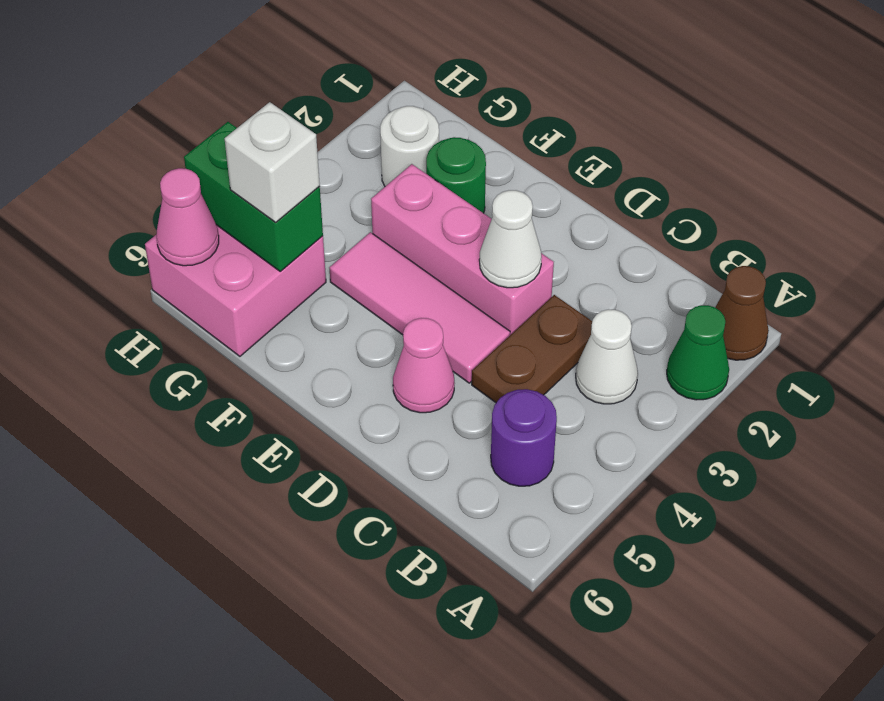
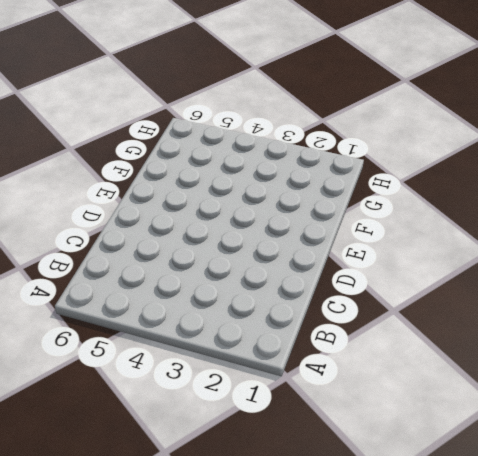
none -> brown cone A1 level 1
none -> green cone A2 level 1
none -> white cone B3 level 1

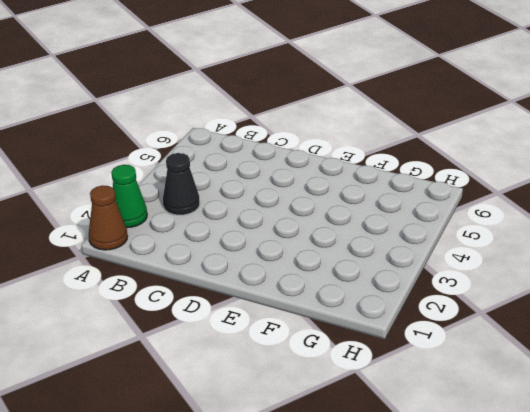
black cone B3 level 1 -> white cone B3 level 1
none -> purple round brick B5 level 1
none -> brown plate C3:C4 level 1
none -> pink brick D3:F3 level 1

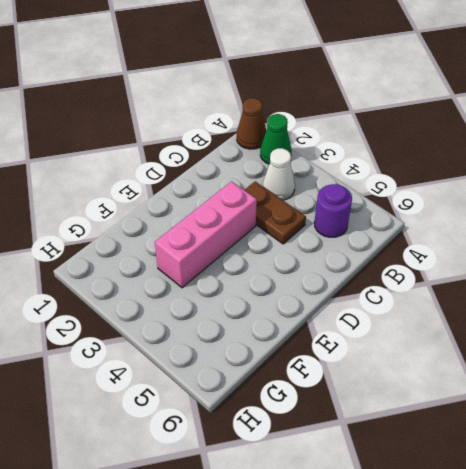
none -> pink tile D4:F4 level 1
none -> pink cone D5 level 1
none -> green round brick F2 level 1

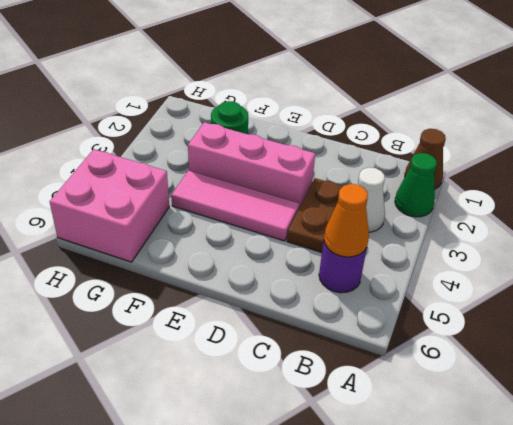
orange cone B5 level 2 -> none
none -> pink cone D5 level 1
none -> white round brick G2 level 1
none -> white cone D3 level 2

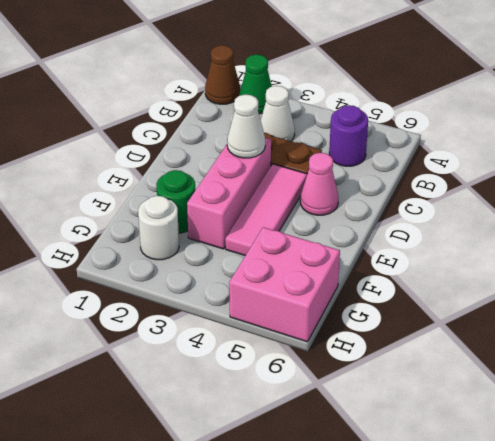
none -> green brick G5:H5 level 2
none -> pink cone H6 level 2
none -> white brick G5 level 3

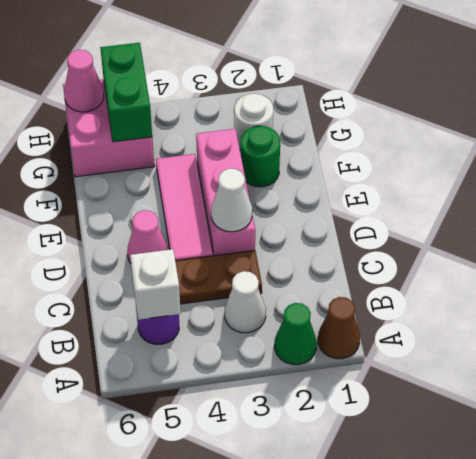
white brick B5 level 2 -> white brick G5 level 3

